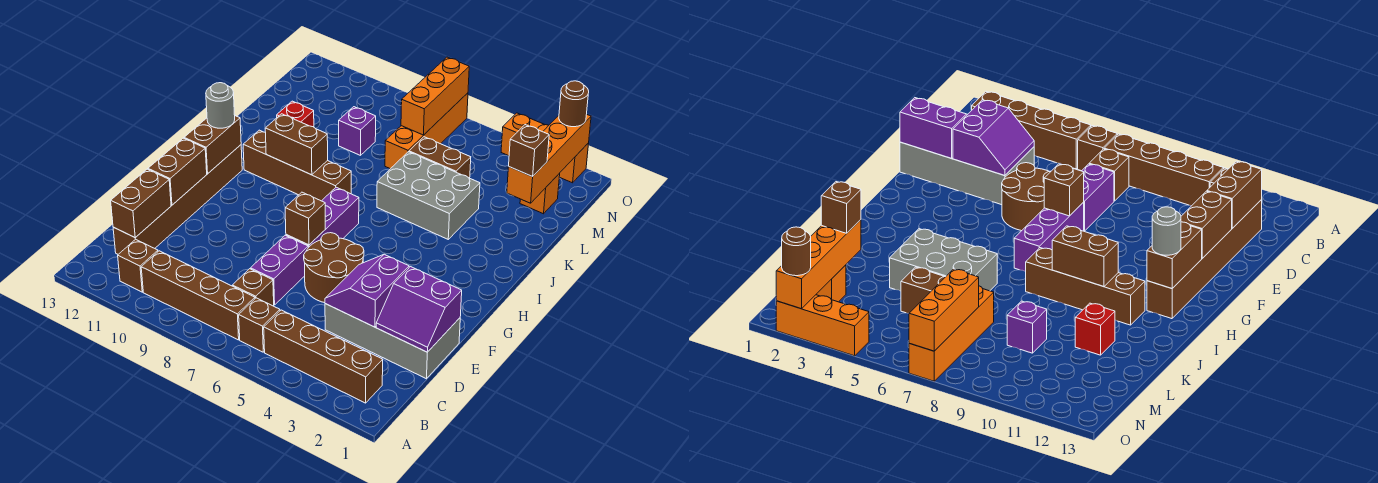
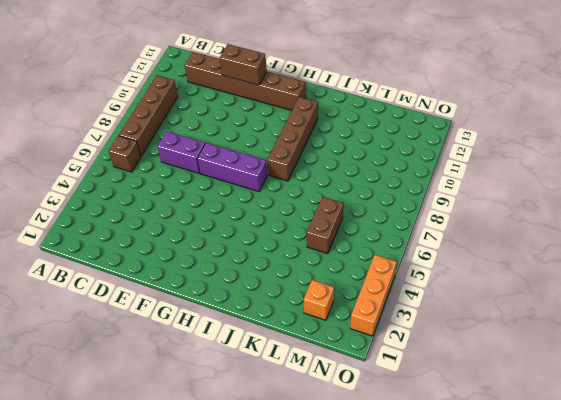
none -> brown brick B2:B5 level 1
none -> brown brick B11 level 1
none -> brown brick C7 level 1
none -> grey brick D1:E4 level 1

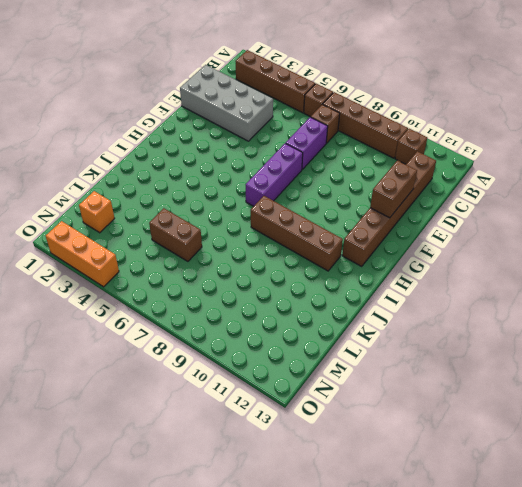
none -> brown round brick E5:F6 level 1
none -> grey brick J4:K6 level 1
none -> red brick K11 level 1
none -> orange brick L7:O7 level 1

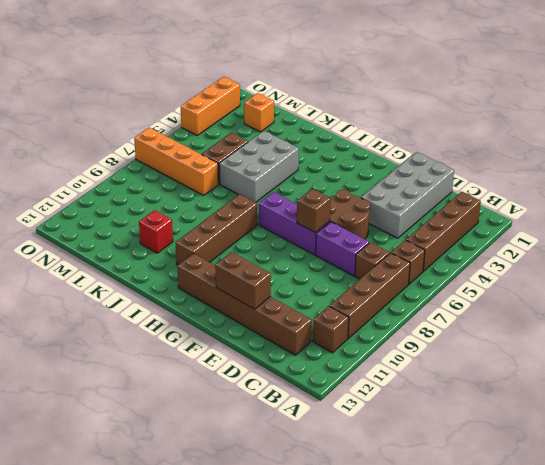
none -> purple brick L9 level 1
none -> brown brick C12:D12 level 2
none -> purple slope D1:E2 level 2 top E
none -> purple slope D3:E4 level 2 top 3

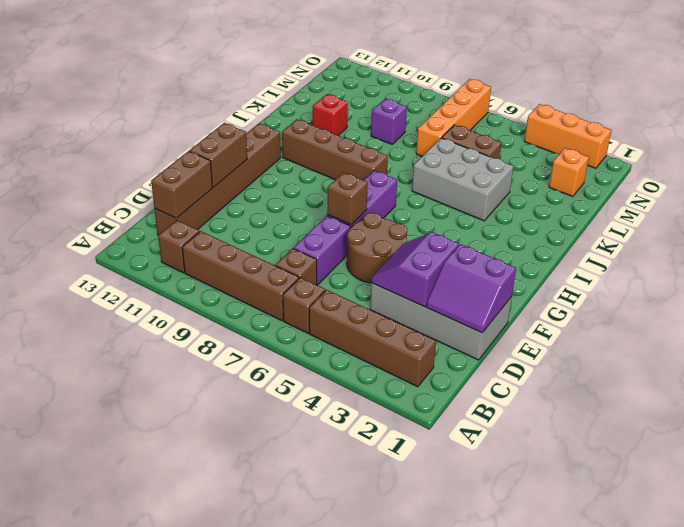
none -> brown brick G12:H12 level 2
none -> brown brick I9:I10 level 2
none -> orange brick L2:O2 level 2
none -> orange brick M7:O7 level 2

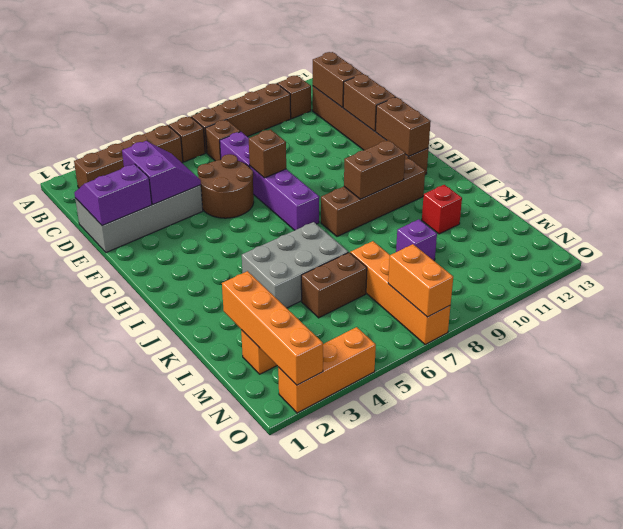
orange brick N7:O7 level 2 -> orange brick M7:O7 level 2
none -> grey round brick H12 level 3
none -> brown brick L2 level 3
none -> brown round brick O2 level 3

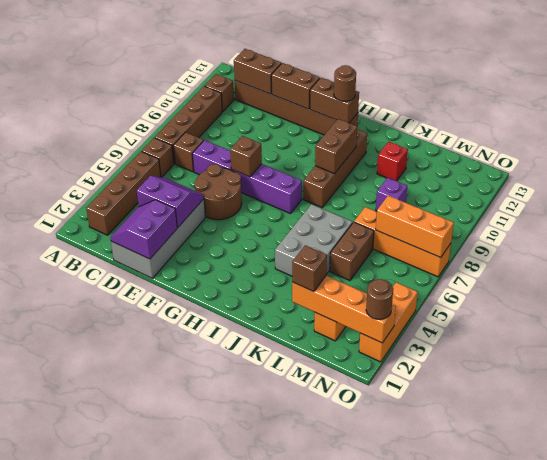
brown round brick H12 level 3 -> grey round brick H12 level 3

